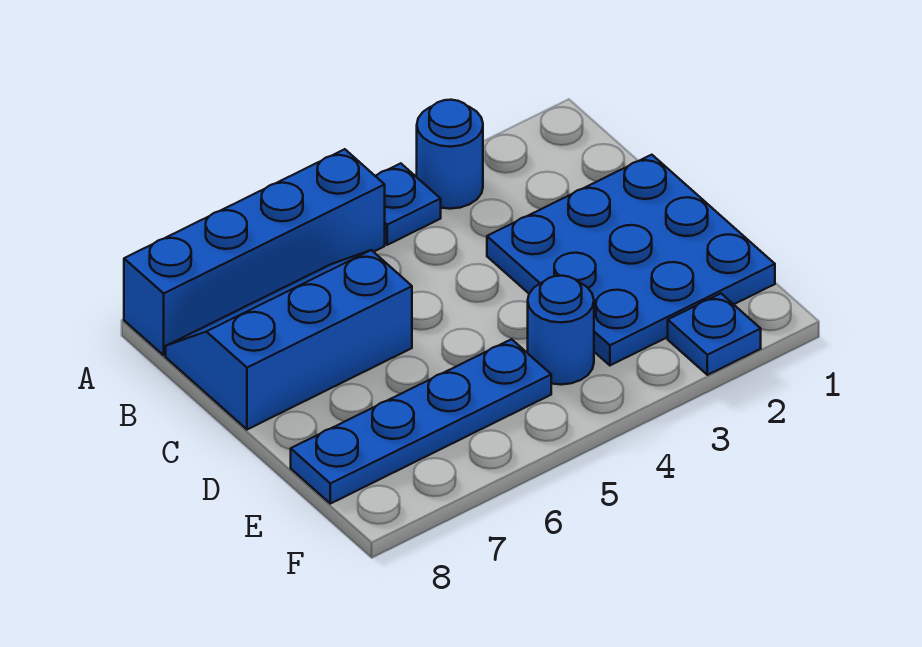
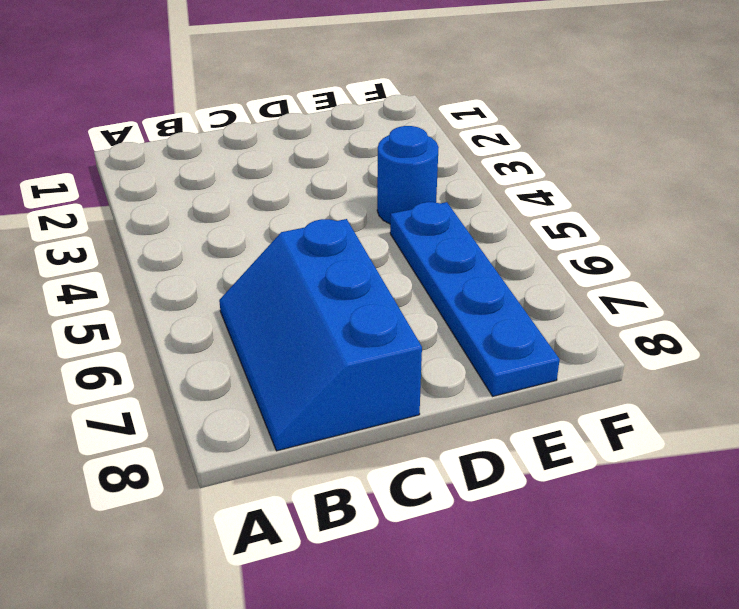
none -> blue round brick A3 level 1
none -> blue plate A4 level 1

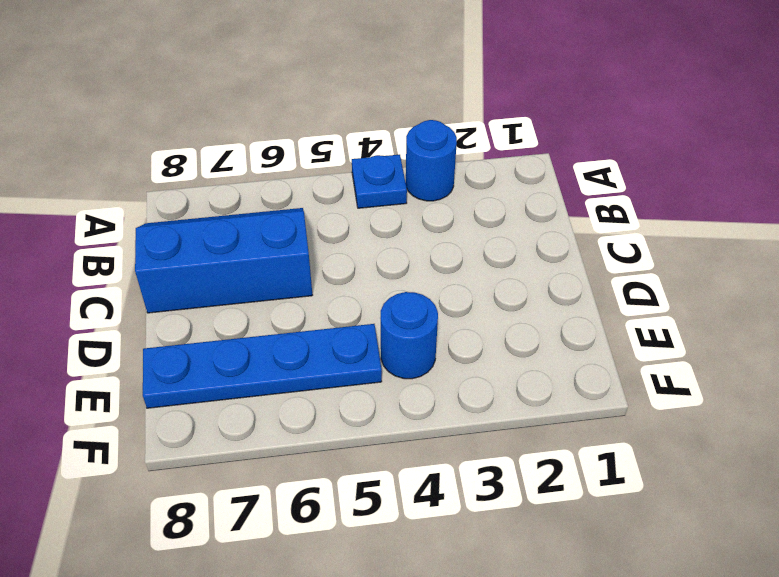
none -> blue brick A5:A8 level 1
none -> blue plate C1:E3 level 1

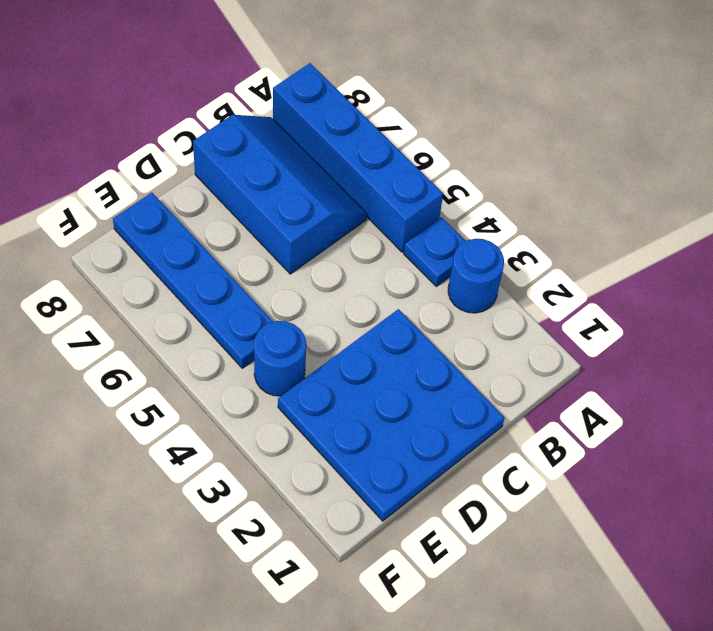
none -> blue plate F2 level 1

